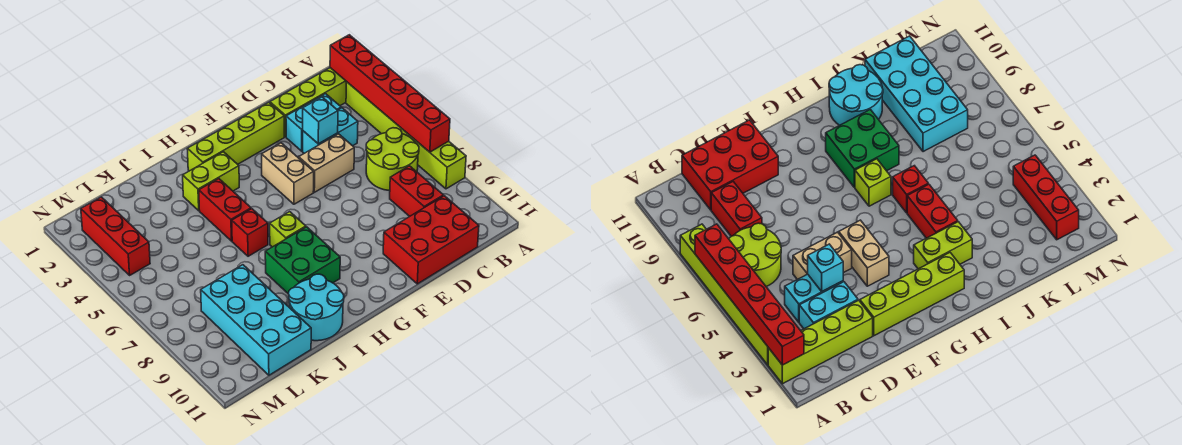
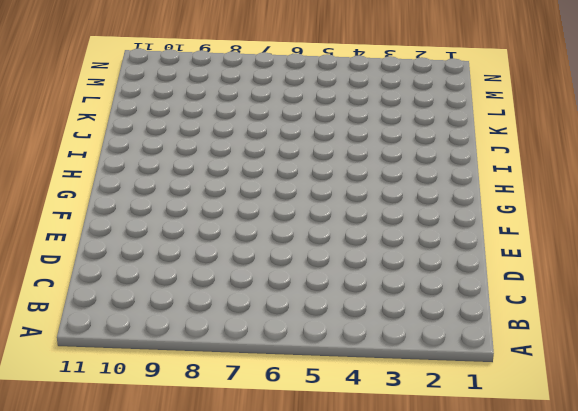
none -> lime brick A2:D2 level 1
none -> lime brick A3:A8 level 1
none -> lime round brick B6:C7 level 1

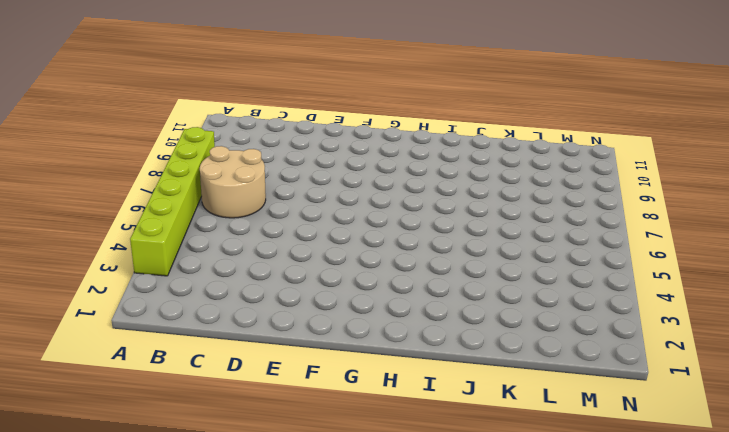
tan round brick B6:C7 level 1 -> lime round brick B6:C7 level 1
none -> lime brick A2:D2 level 1
none -> cyan brick C3:D3 level 1
none -> cyan brick C4:D4 level 1

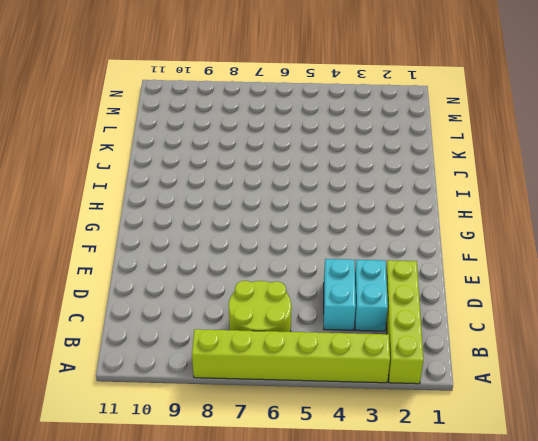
none -> red brick C8:C9 level 1
none -> red brick C10:E11 level 1
none -> tan brick D5:E5 level 1

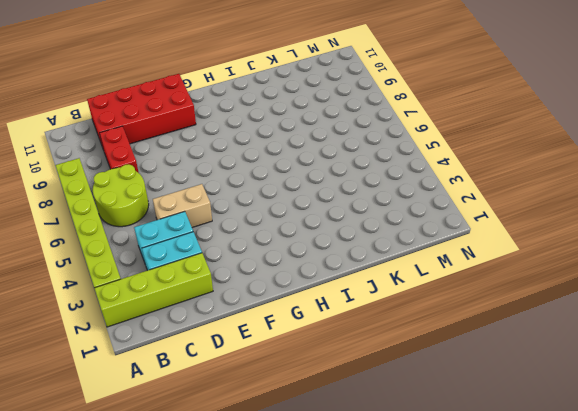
red brick C10:F11 level 1 -> red brick C10:E11 level 1
none -> lime brick E2:H2 level 1
none -> tan brick F4:F5 level 1
none -> lime brick H3:I3 level 1

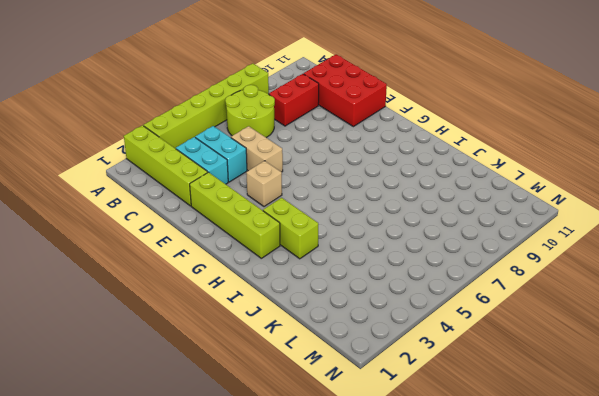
tan brick F4 level 1 -> tan brick F4:F5 level 1
none -> lime brick H7 level 1
none -> green brick H8:I9 level 1
none -> red brick I4:I5 level 1

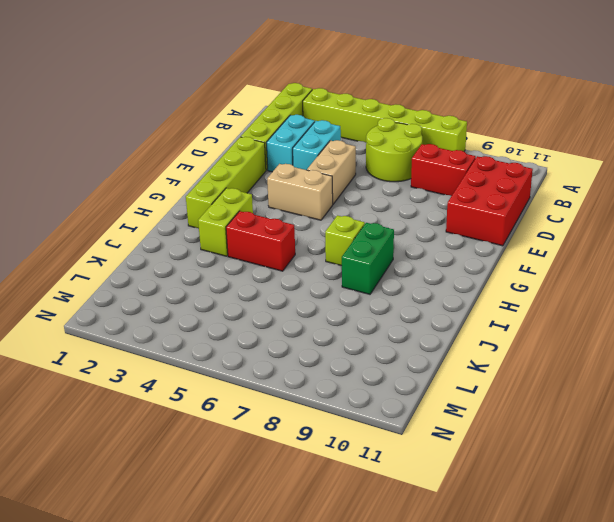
green brick H8:I8 level 1 -> green brick H8:I9 level 1
none -> red brick I6 level 1
none -> cyan round brick I10:J11 level 1
none -> cyan brick K8:L11 level 1

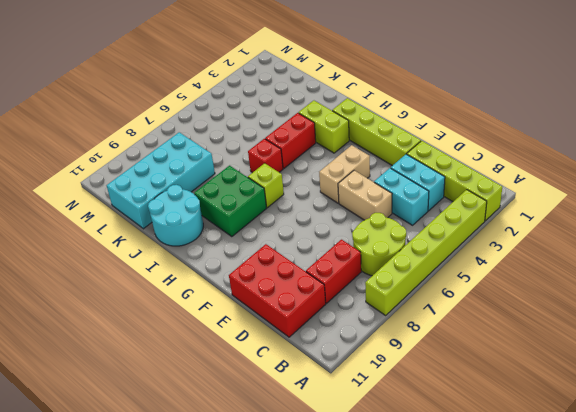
none -> red brick M2:M4 level 1
none -> red brick A2:A7 level 2
none -> cyan brick D4 level 2

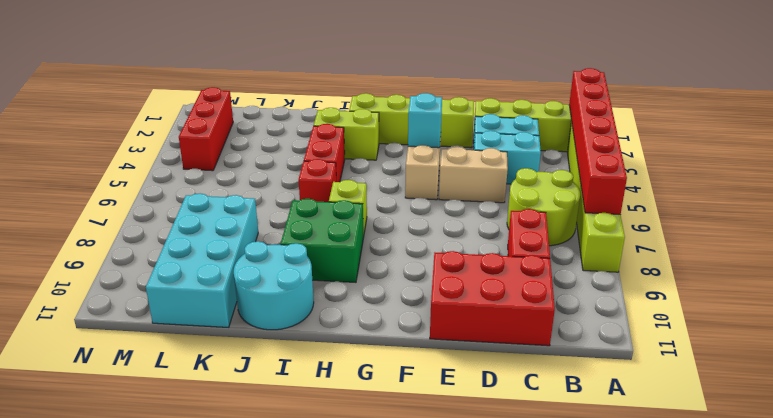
cyan brick F4 level 2 -> cyan brick D4 level 2

